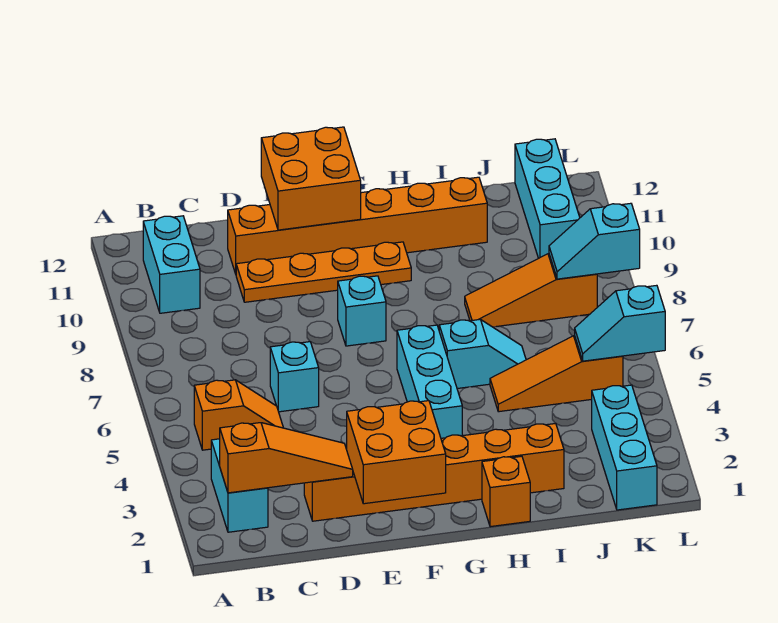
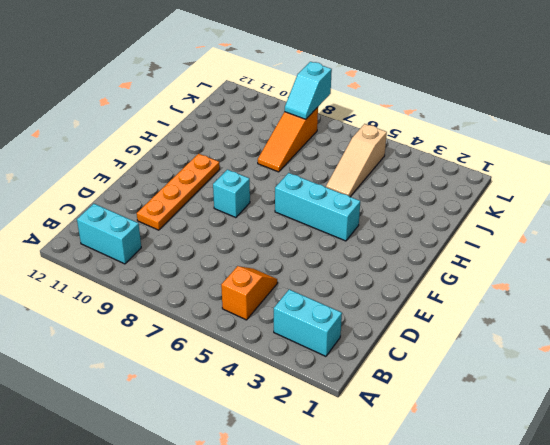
tan slope I5:K5 level 1 top K -> orange slope I5:K5 level 1 top K
none -> orange brick D2:I2 level 1
none -> cyan brick D6 level 1
none -> orange brick D11:I11 level 1

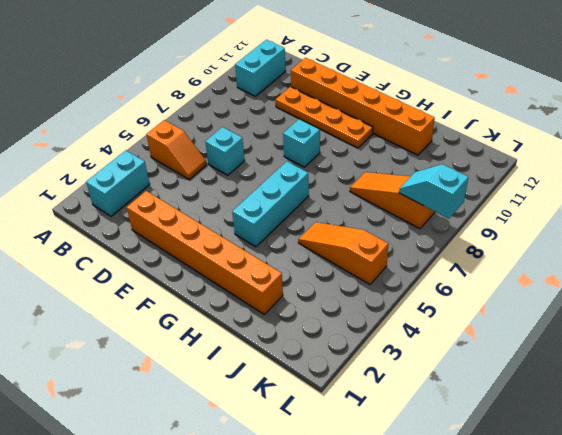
none -> orange brick H1 level 1
none -> cyan slope H6:I6 level 1 top H
none -> cyan brick K1:K3 level 1

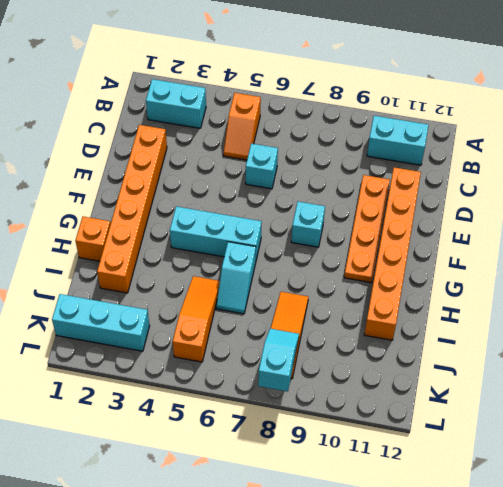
none -> cyan brick K10:K12 level 1
none -> orange slope B2:D2 level 2 top B
none -> orange brick E1:F2 level 2

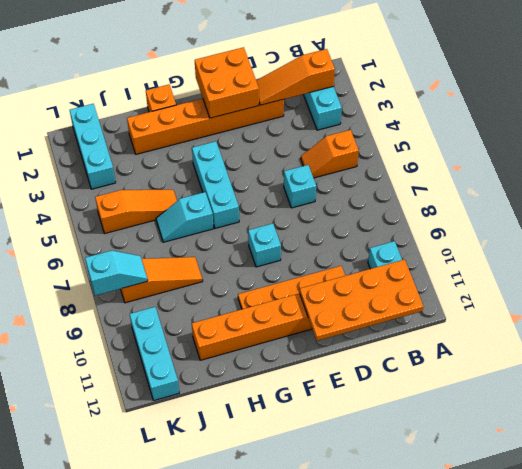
orange plate B11:E12 level 2 -> orange brick E11:F12 level 2
none -> cyan slope K5:L5 level 2 top L

